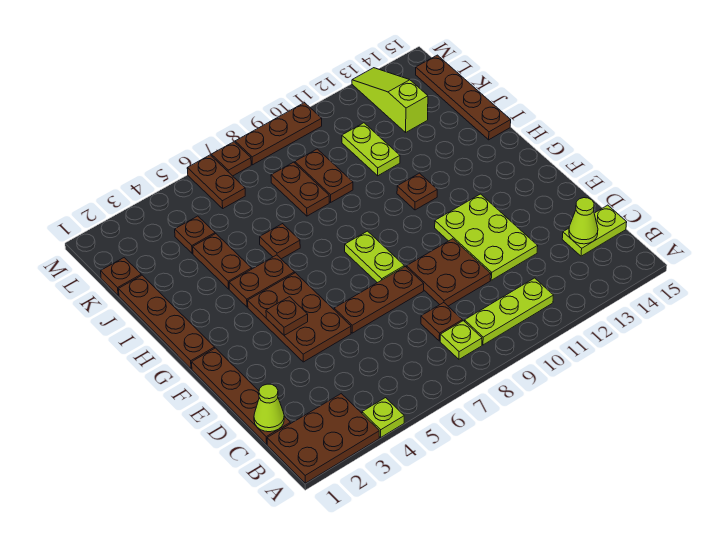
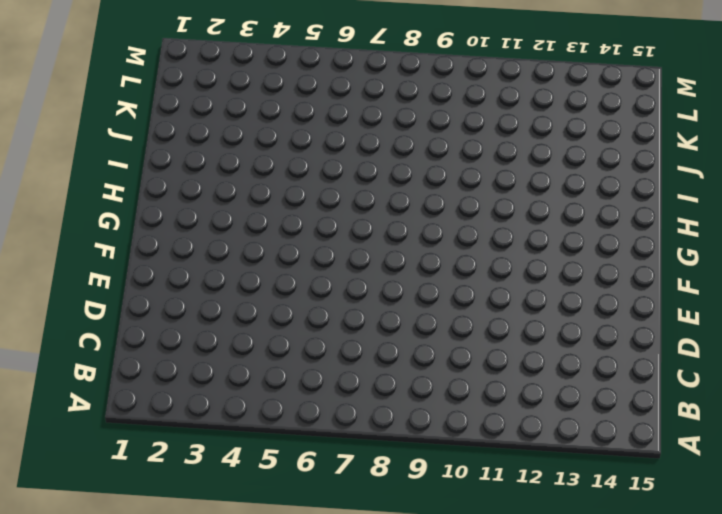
none -> brown plate A1:B3 level 1
none -> lime plate A4 level 1
none -> lime plate B8 level 1
none -> lime plate B9:B11 level 1

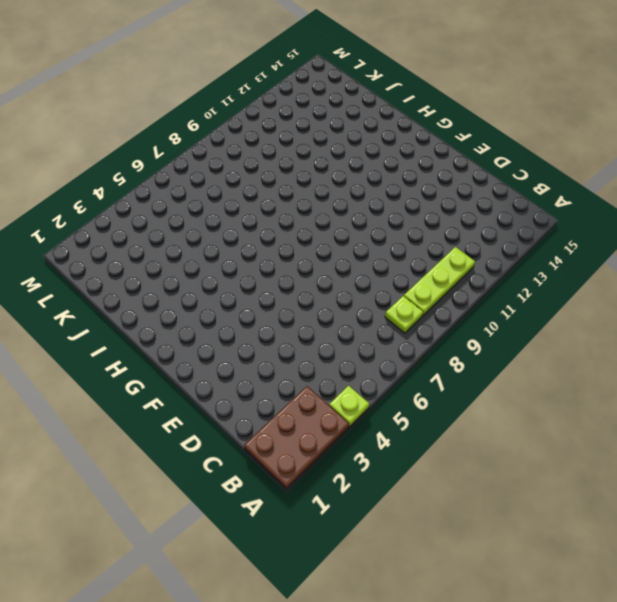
none -> brown plate C1:F1 level 1
none -> brown plate C8 level 1
none -> lime plate C14:C15 level 1
none -> brown plate D9:E10 level 1

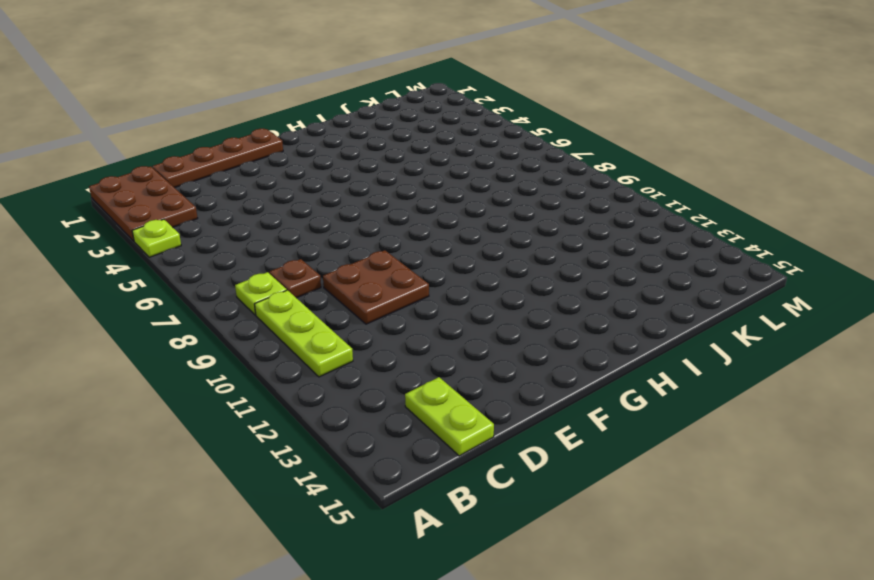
none -> lime plate D11:F12 level 1
none -> brown plate E4:G5 level 1
none -> brown plate E6:E8 level 1
none -> lime plate F8:G8 level 1

